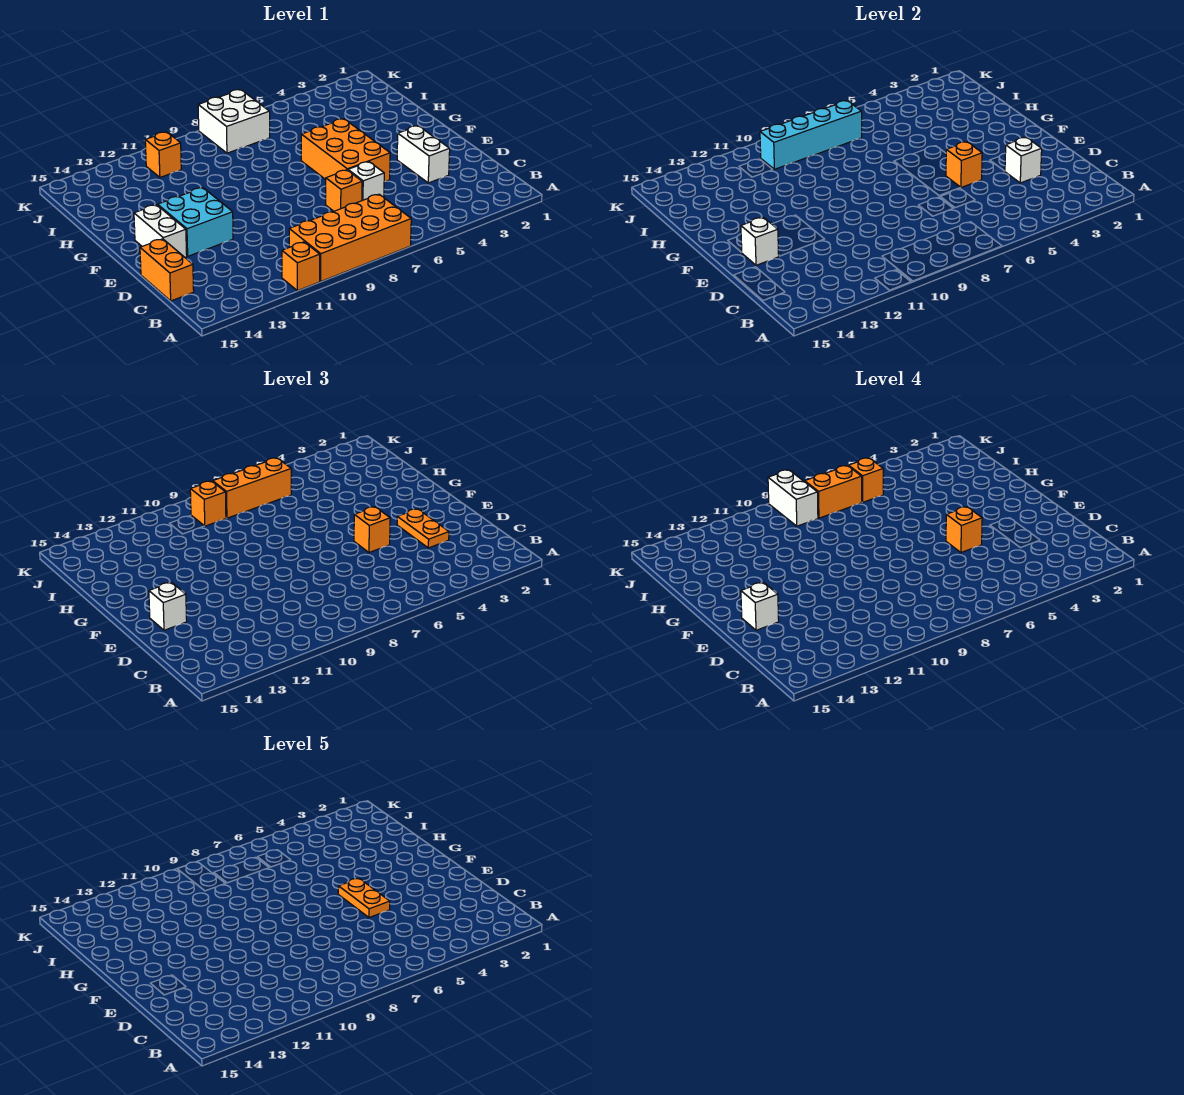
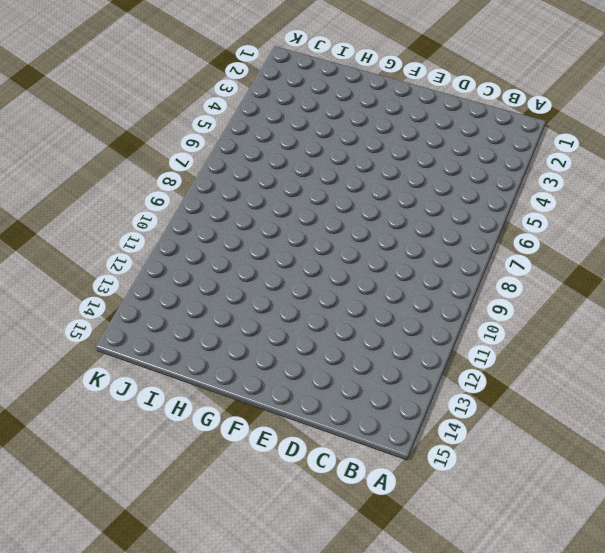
none -> orange brick A7:B10 level 1
none -> orange brick A11 level 1
none -> orange brick C15:D15 level 1

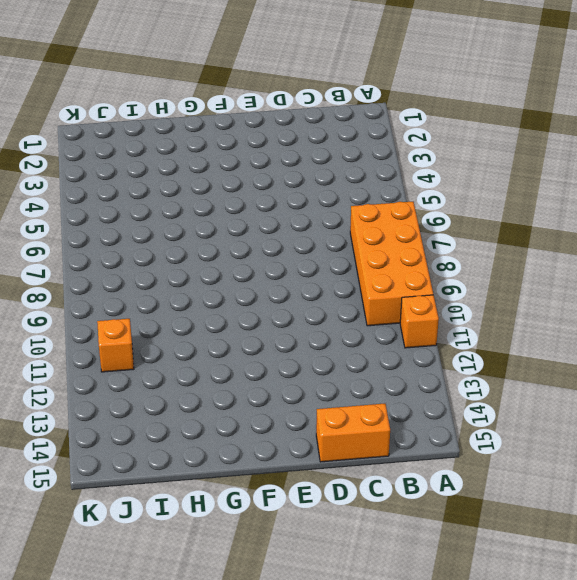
none -> white brick D3:E3 level 1
none -> white brick D6 level 1
none -> orange brick D7 level 1

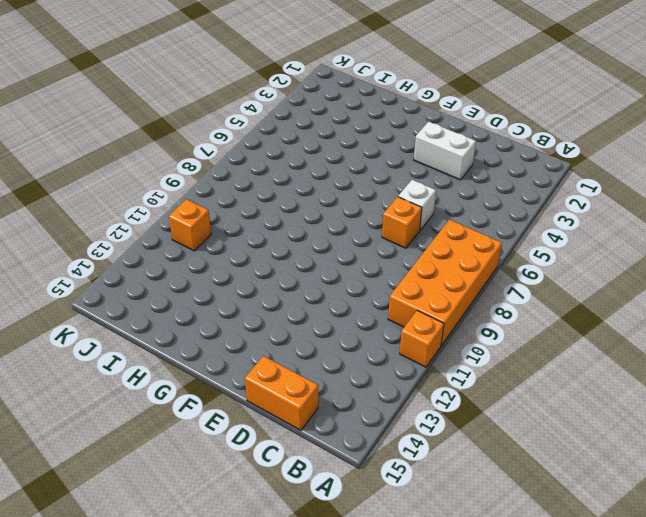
none -> orange brick E5:G6 level 1
none -> cyan brick E12:F13 level 1
none -> white brick E14:F14 level 1

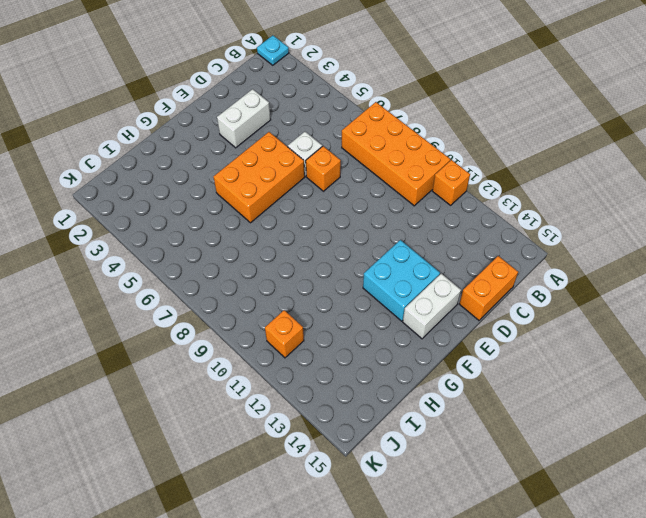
cyan plate A1 level 1 -> none
none -> white brick J7:K8 level 1
none -> white brick D3 level 2
none -> orange brick E5 level 2

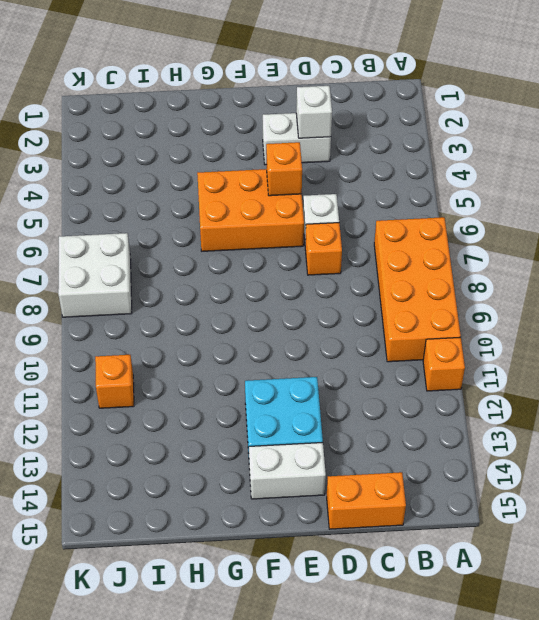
none -> white brick E14 level 2
none -> cyan brick J7:J10 level 2
none -> orange plate D3:E3 level 3

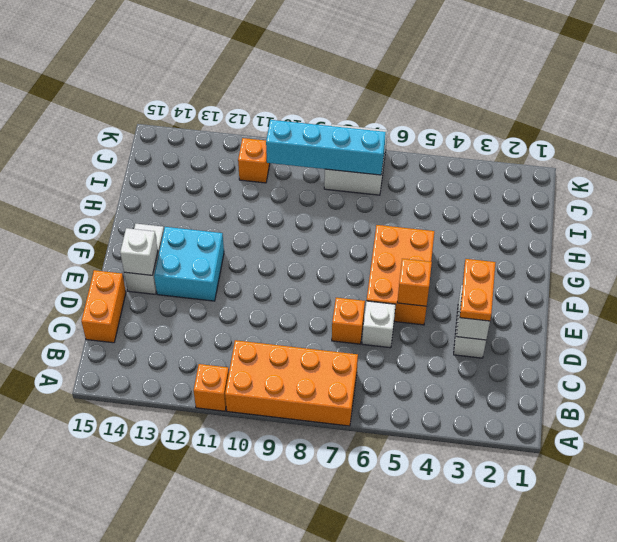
none -> orange brick E5 level 3
none -> white brick E14 level 3
none -> orange brick J6:J8 level 3

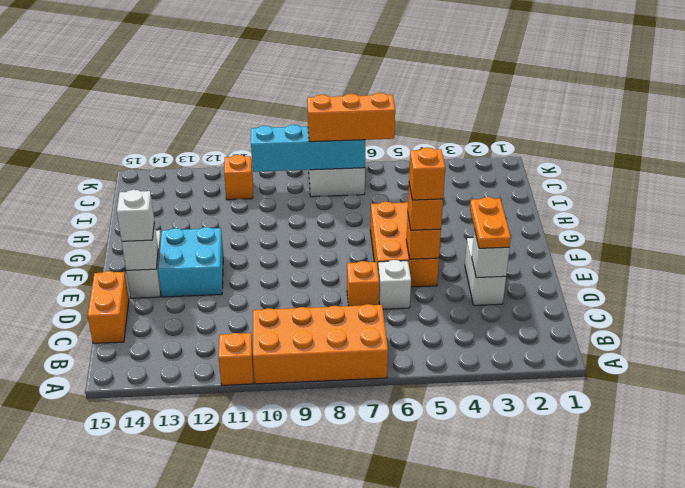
none -> orange brick J9 level 3
none -> white brick E14 level 4
none -> orange brick J6 level 4

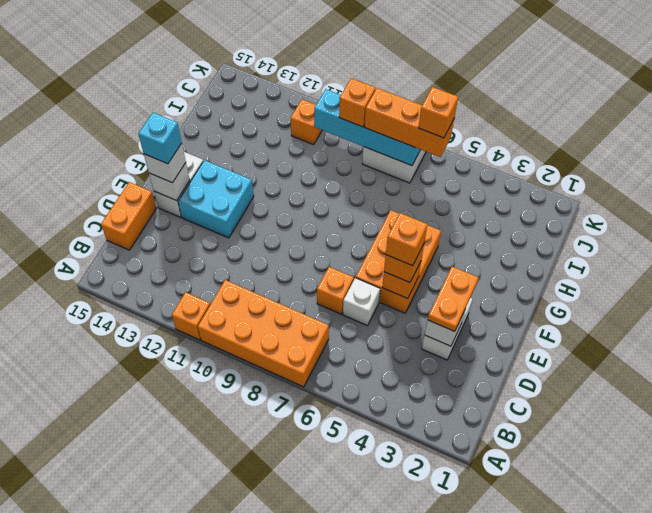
cyan brick E14 level 4 -> white brick E14 level 4
none -> orange brick J7:J8 level 4
none -> white brick J9:K9 level 4
none -> orange plate E5:F5 level 5

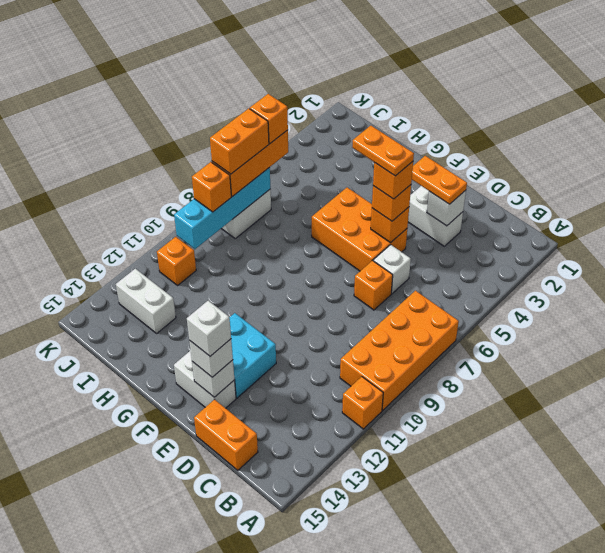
white brick I13:J13 level 1 -> white brick J9:K9 level 4

